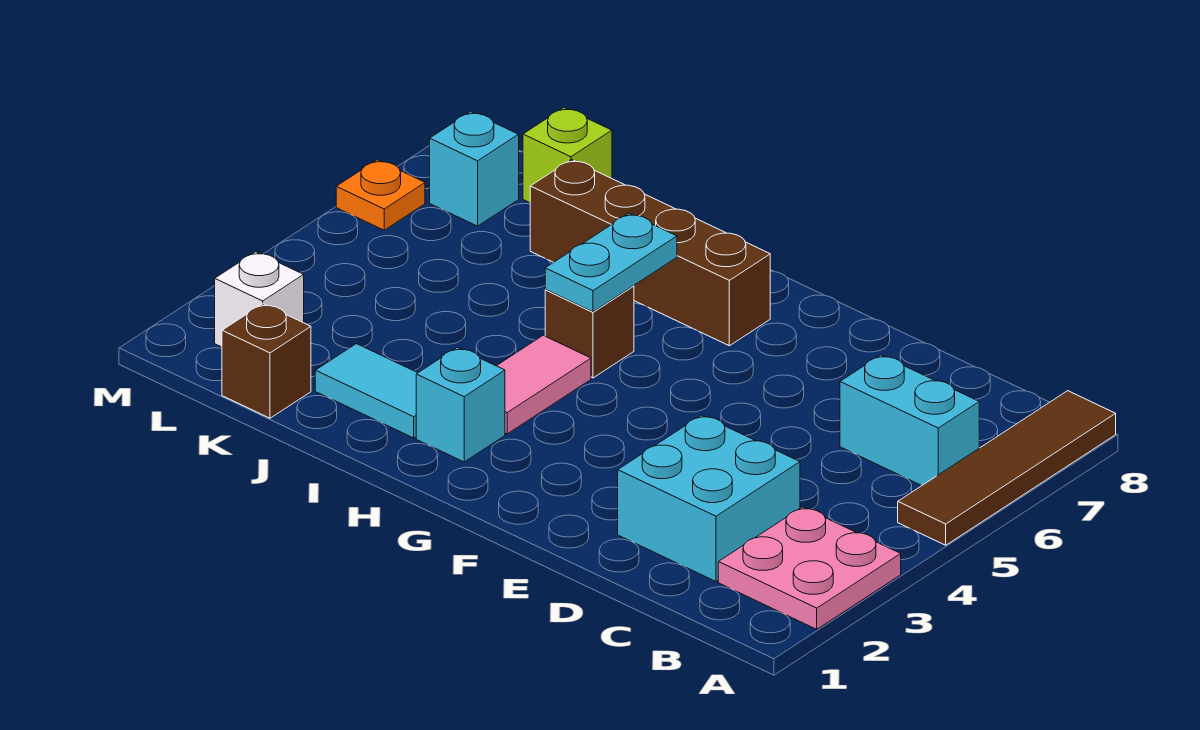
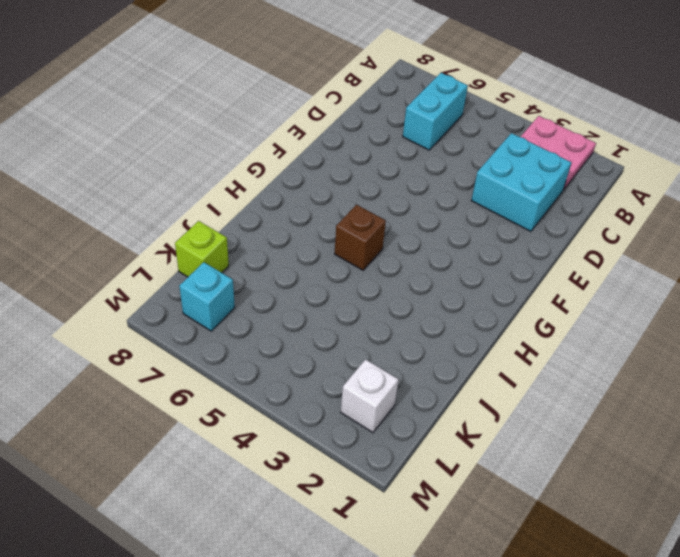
none -> brown tile A5:A8 level 1
none -> brown brick G7:J7 level 1
none -> cyan brick H2 level 1

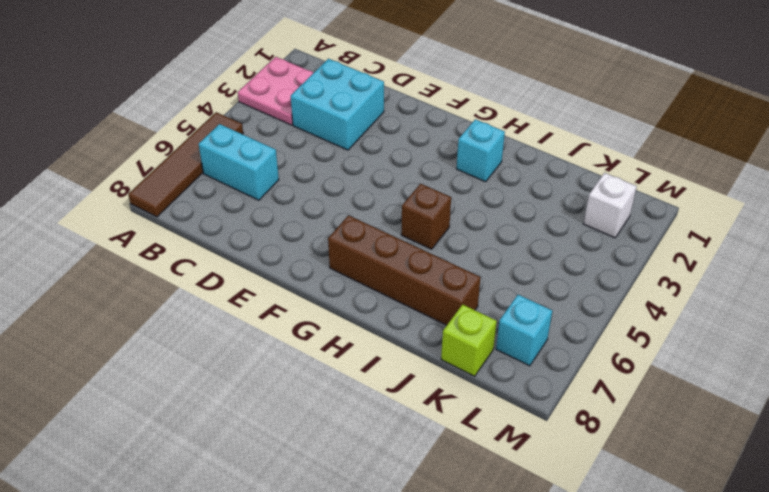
none -> pink tile H3:H4 level 1
none -> cyan tile I2:J2 level 1
none -> brown brick K1 level 1

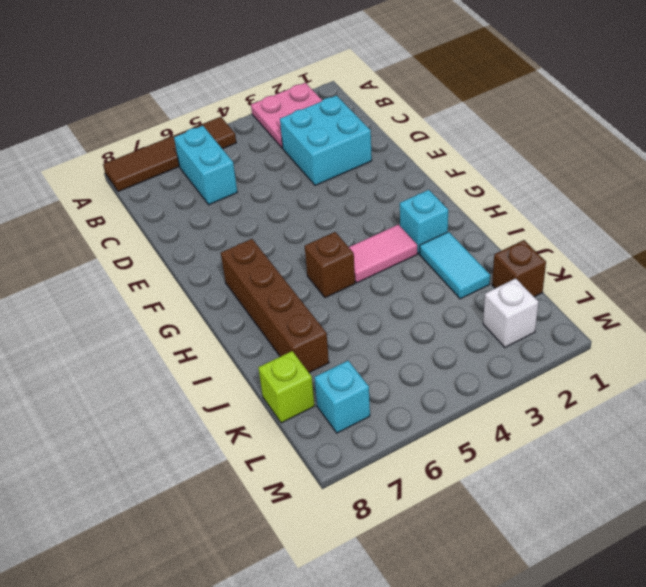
none -> orange plate M6 level 1
none -> cyan plate H5:H6 level 2

